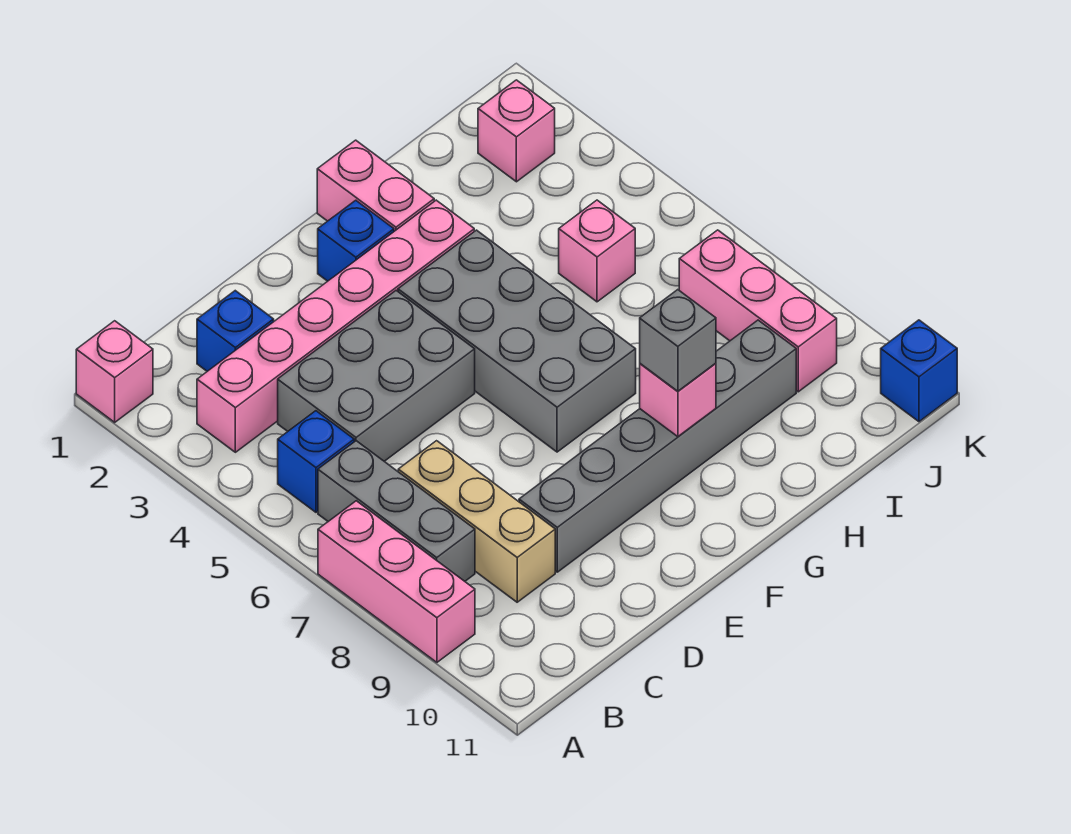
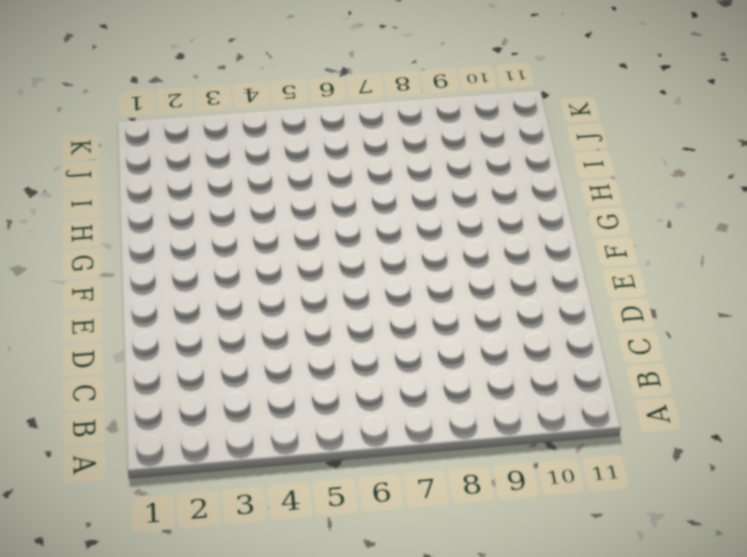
none -> pink brick A1 level 1
none -> pink brick A7:A9 level 1
none -> pink brick B3:G3 level 1

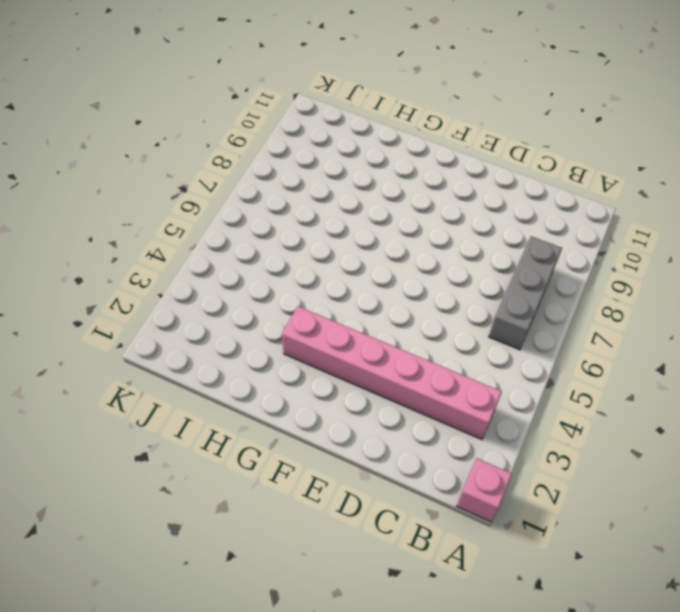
none -> pink brick A7:A9 level 1
none -> blue brick B5 level 1
none -> blue brick C2 level 1

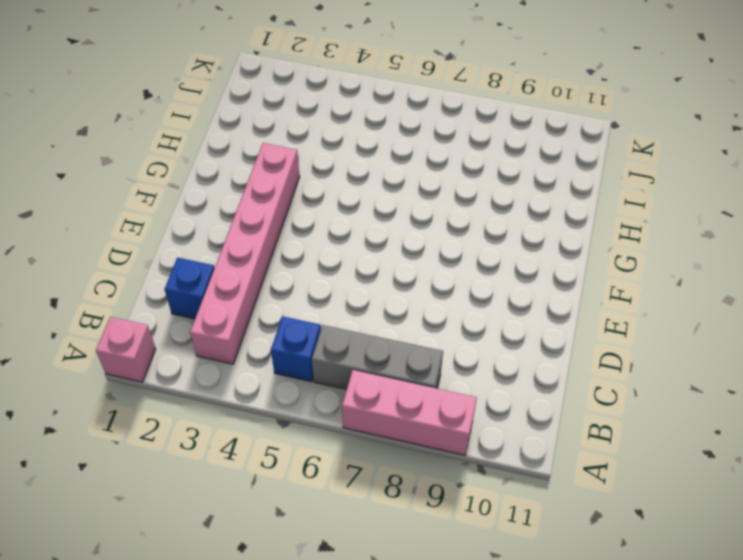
none -> grey brick C4:E5 level 1
none -> tan brick C7:C9 level 1
none -> grey brick D9:I9 level 1

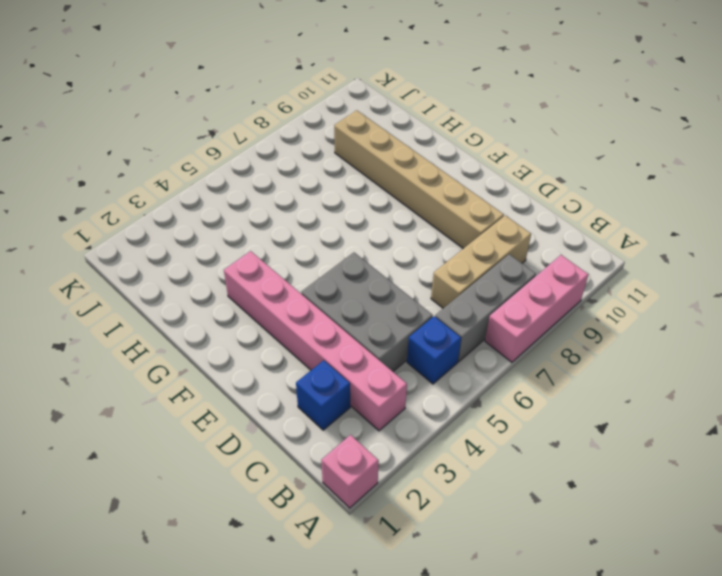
tan brick D9:I9 level 1 -> grey brick D9:I9 level 1
none -> blue brick F2 level 1
none -> grey brick F4:G7 level 1
none -> pink brick G1:G2 level 1

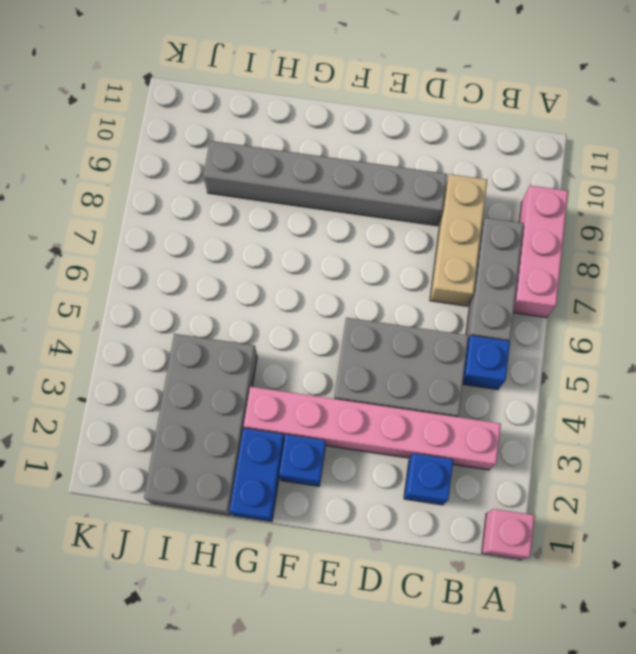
blue brick G1:G2 level 1 -> pink brick G1:G2 level 1
grey brick H1:I4 level 1 -> grey brick F4:G7 level 1
none -> pink brick I5 level 1
none -> pink brick J2 level 1
none -> pink brick J7:J9 level 1

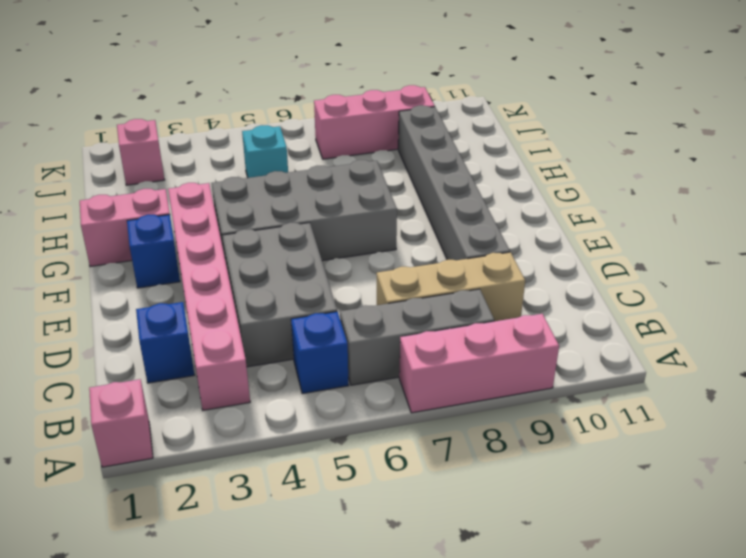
cyan brick I5 level 1 -> pink brick I5 level 1
none -> blue brick K11 level 1
none -> pink brick G9 level 2
none -> grey brick G9 level 3

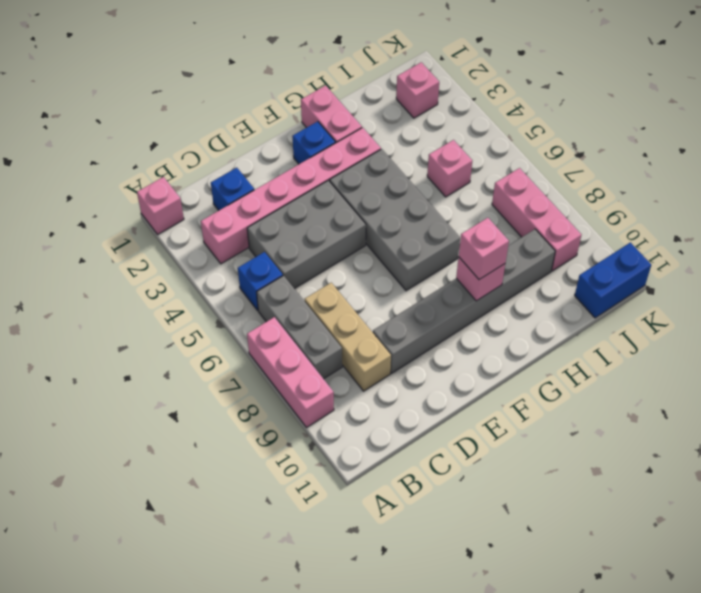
pink brick G9 level 3 -> grey brick G9 level 3
blue brick J11:K11 level 1 -> blue brick K11 level 1

